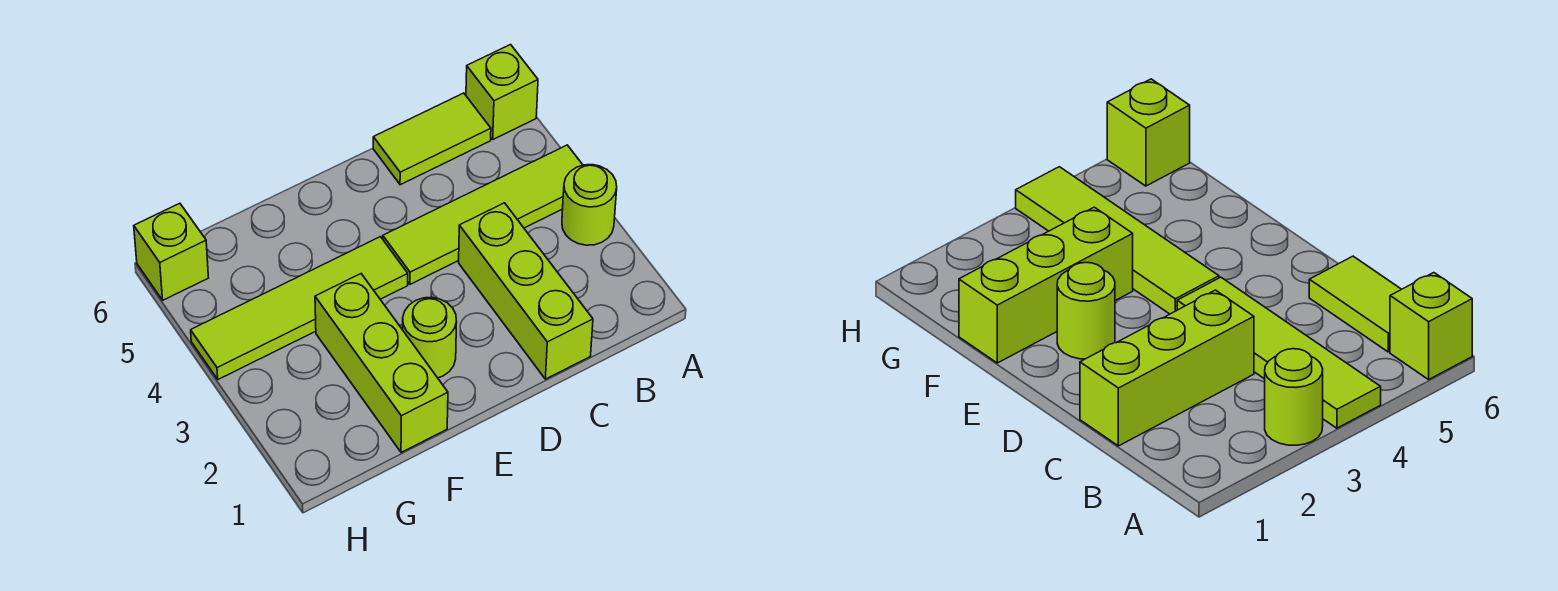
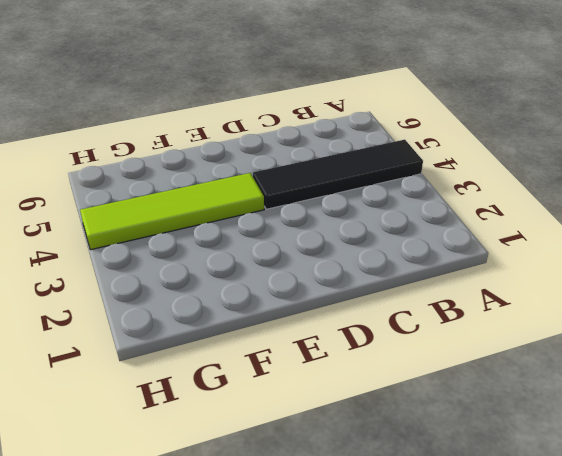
black tile A4:D4 level 1 -> lime tile A4:D4 level 1
none -> lime round brick A3 level 1
none -> lime brick A6 level 1

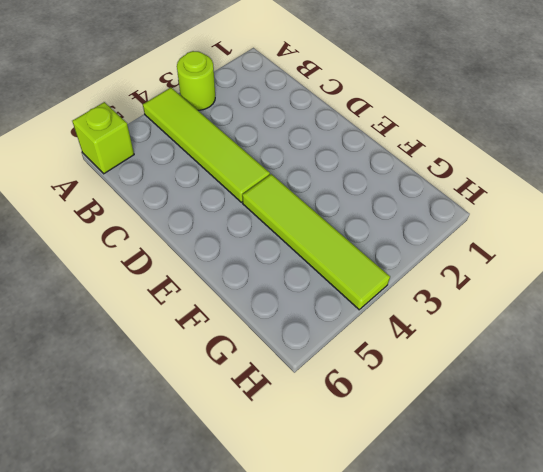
none -> lime tile B6:C6 level 1
none -> lime brick C1:C3 level 1

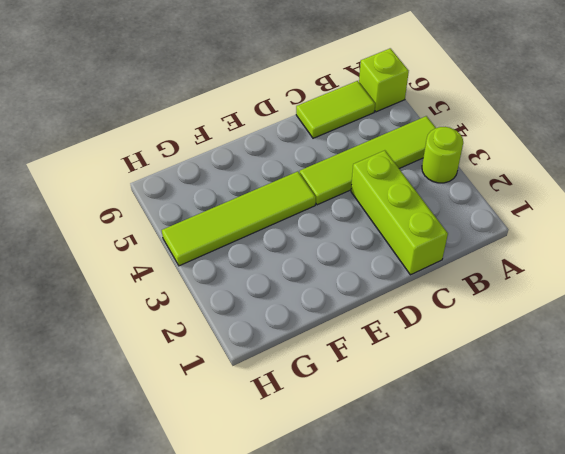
none -> lime round brick E2 level 1
none -> lime brick F1:F3 level 1

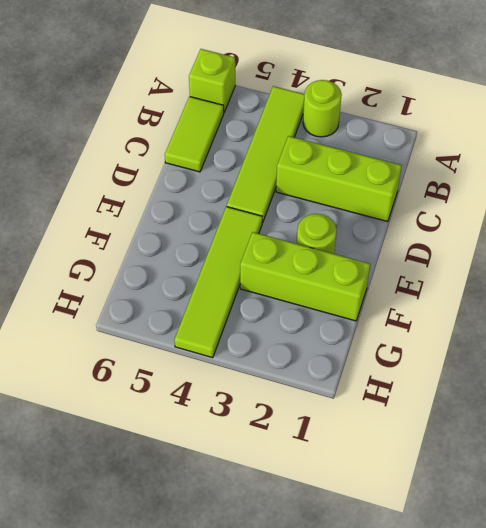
none -> lime brick H6 level 1

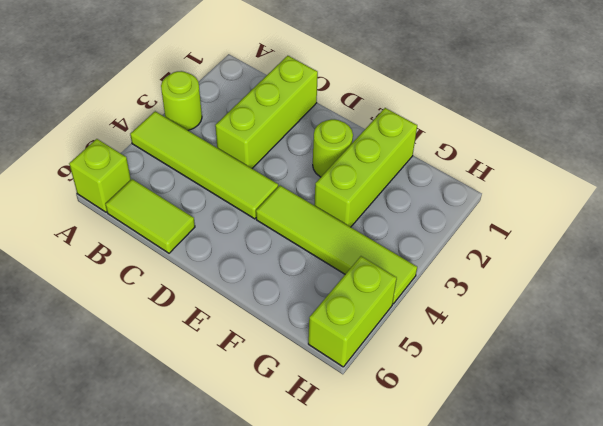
lime brick H5:H6 level 1 -> lime brick H6 level 1

